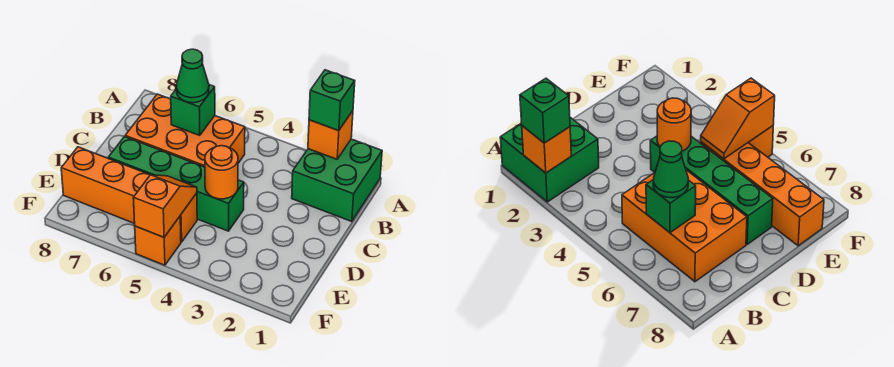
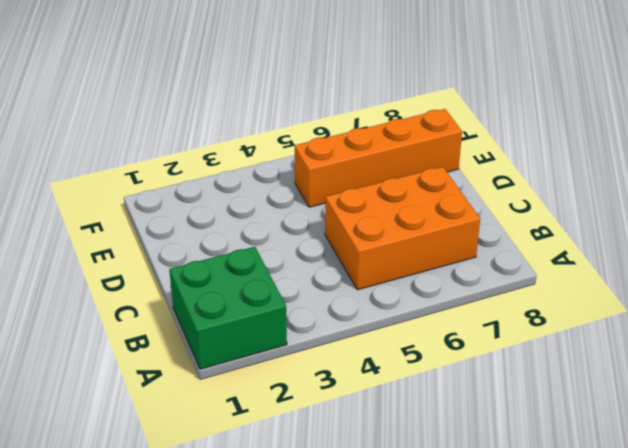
none -> green brick D4:D7 level 1
none -> orange brick F5 level 1

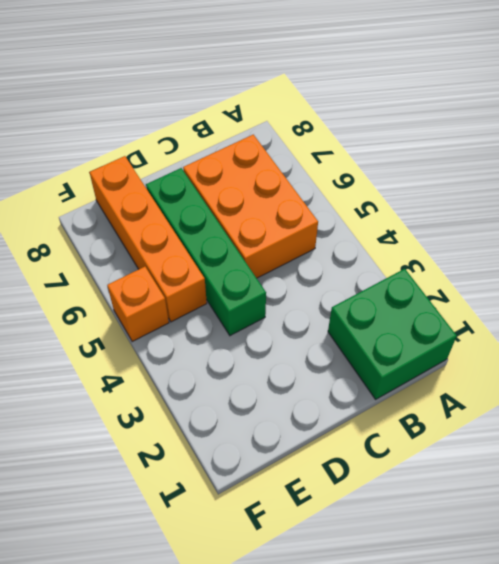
none -> orange brick A2 level 2
none -> green brick B6 level 2

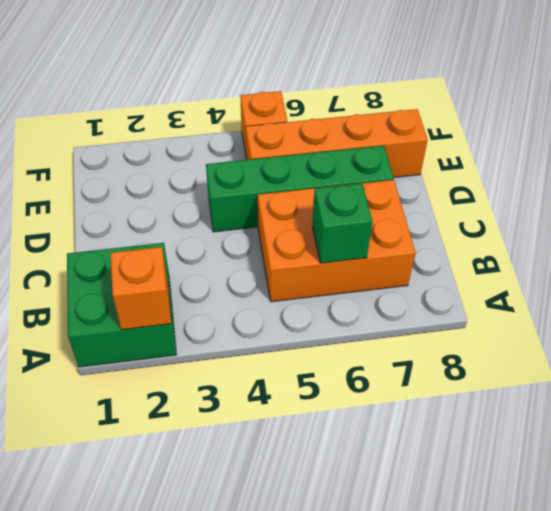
none -> orange round brick D4 level 2
none -> orange slope E5:F5 level 2 top F

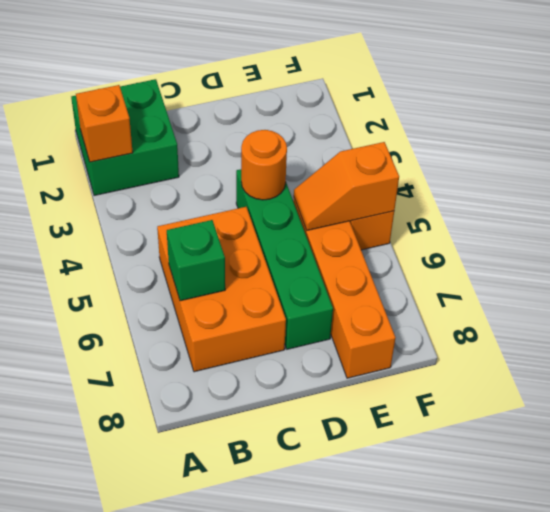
none -> green brick A2 level 3
none -> green cone B6 level 3

